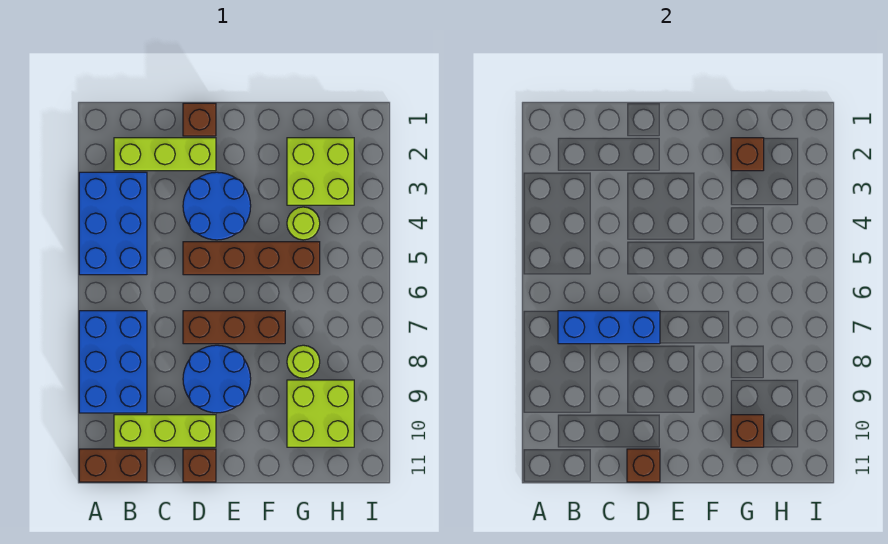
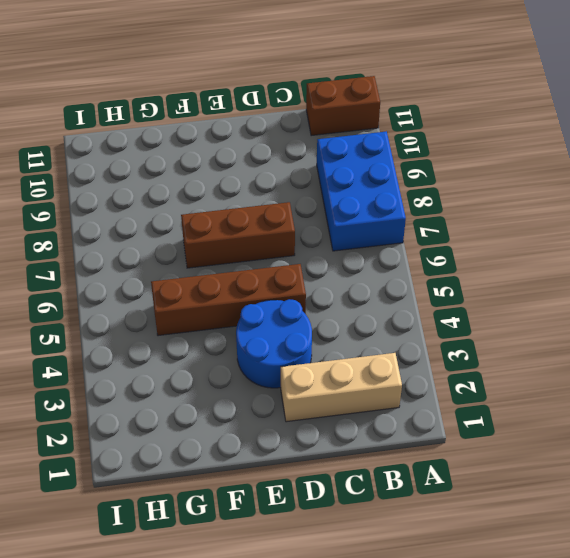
tan brick B2:D2 level 1 -> lime brick B2:D2 level 1
none -> blue brick A3:B5 level 1
none -> lime brick B10:D10 level 1
none -> brown brick D1 level 1

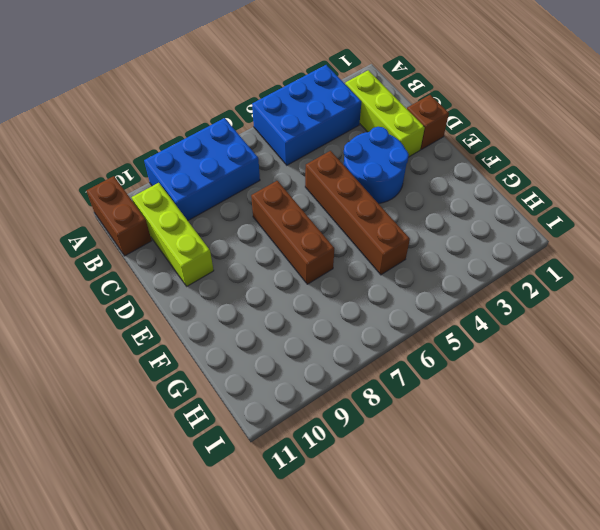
none -> blue round brick D8:E9 level 1
none -> brown brick D11 level 1
none -> lime brick G2:H3 level 1

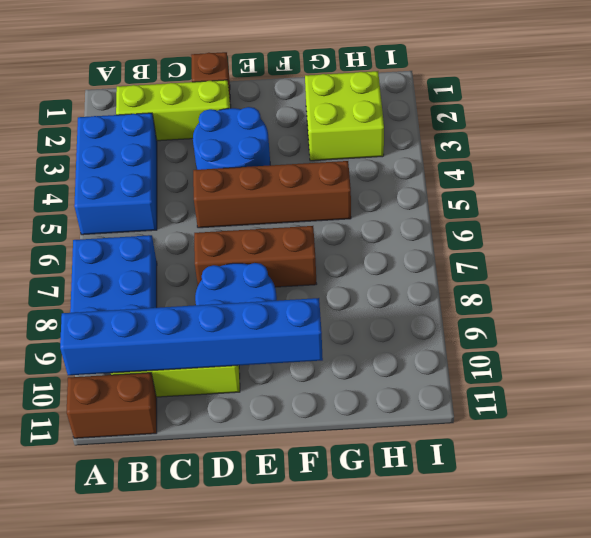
blue brick A10:F10 level 2 -> none
none -> brown brick D11 level 1
none -> lime round brick G4 level 1
none -> lime round brick G8 level 1

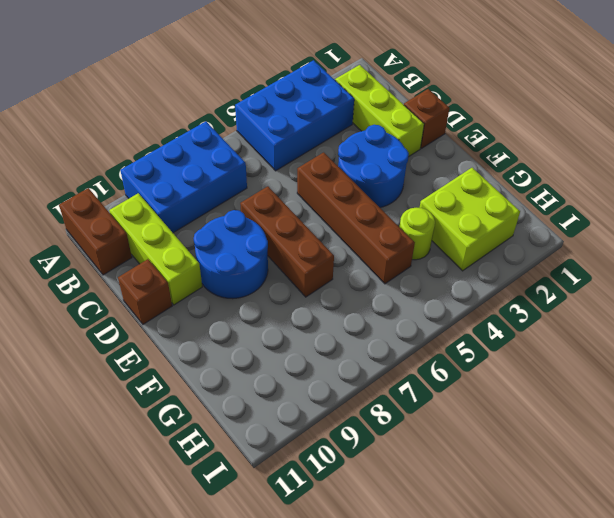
none -> lime round brick G8 level 1
none -> lime brick G9:H10 level 1
none -> blue brick B7:D7 level 2

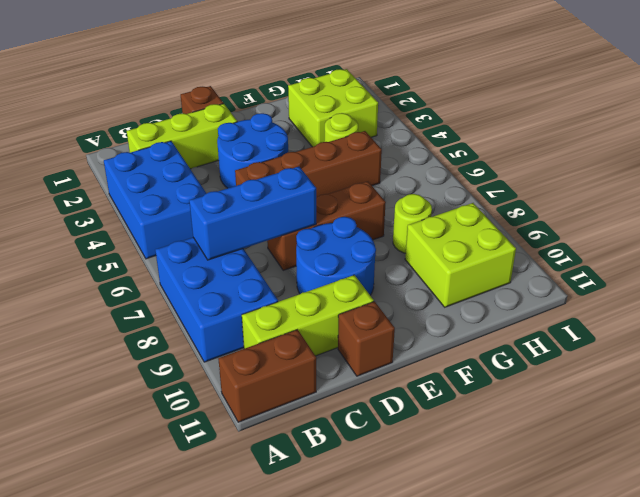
none -> brown brick D11 level 2
none -> brown brick G2 level 2
none -> brown brick G10 level 2

